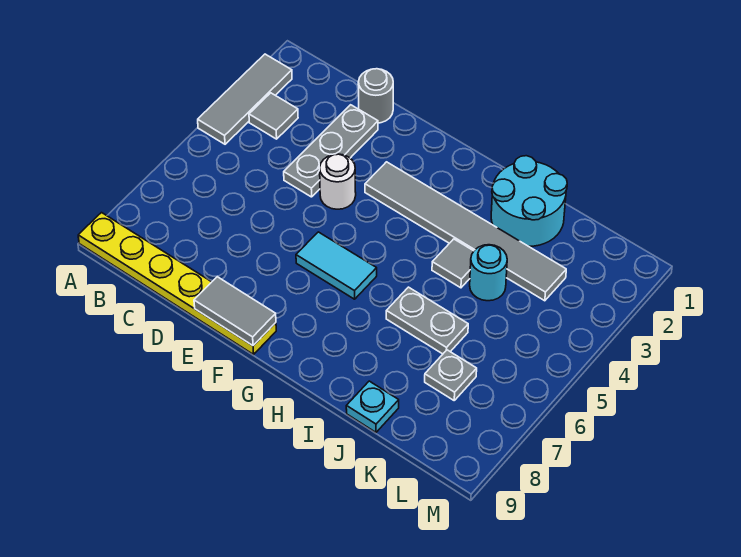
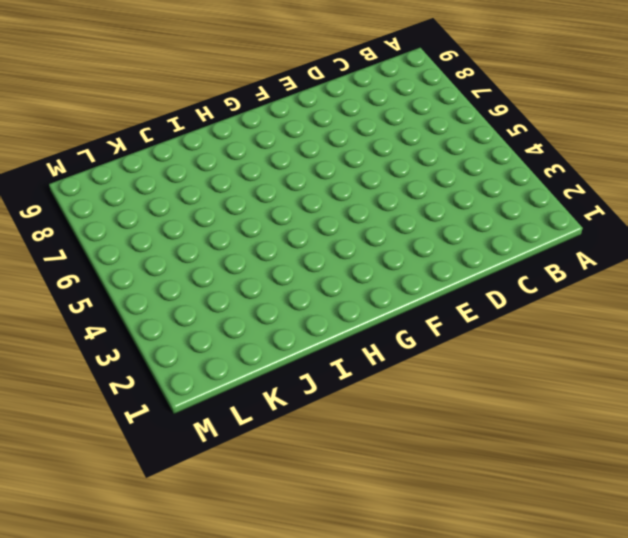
none -> grey tile A2:A4 level 1
none -> yellow plate A9:F9 level 1
none -> grey tile B3 level 1

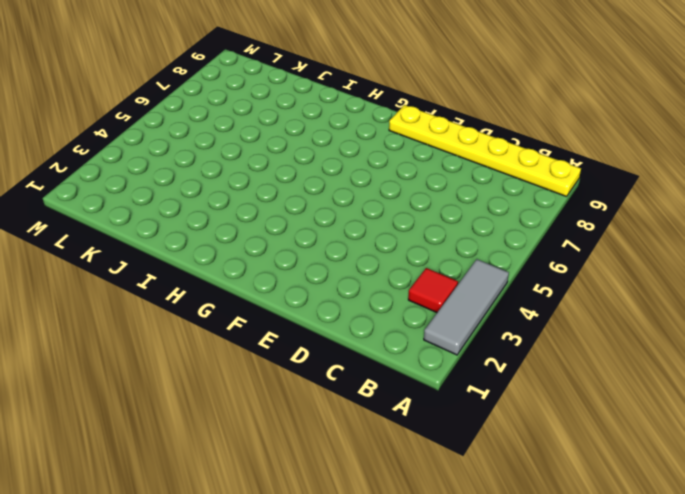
red tile B3 level 1 -> grey tile B3 level 1
none -> grey round brick D1 level 1
none -> grey plate D2:D4 level 1
none -> white round brick E4 level 1

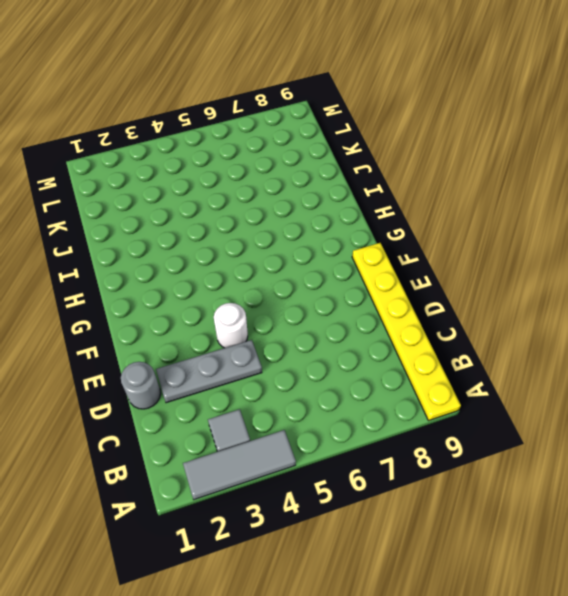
none -> grey tile F3:K3 level 1
none -> cyan tile F6:G6 level 1
none -> cyan round brick I1:J2 level 1

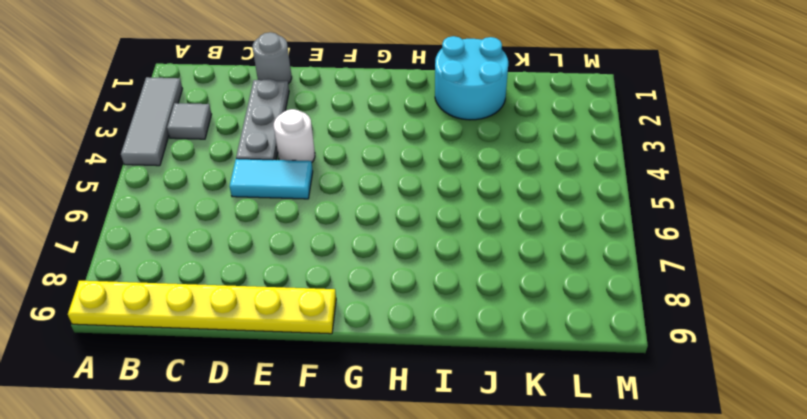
cyan tile D5:E5 level 1 -> cyan tile F6:G6 level 1
none -> grey tile F3:K3 level 1
none -> grey tile I4 level 1
none -> grey plate I6:J6 level 1

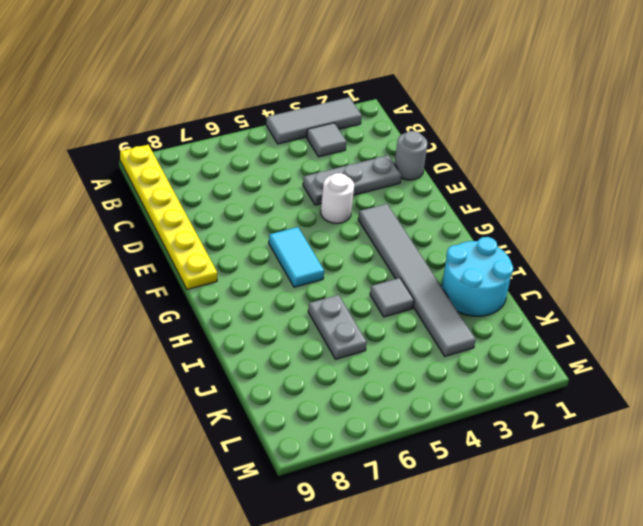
none -> cyan round brick J4 level 1
none -> cyan plate J9 level 1
none -> grey plate K7 level 1

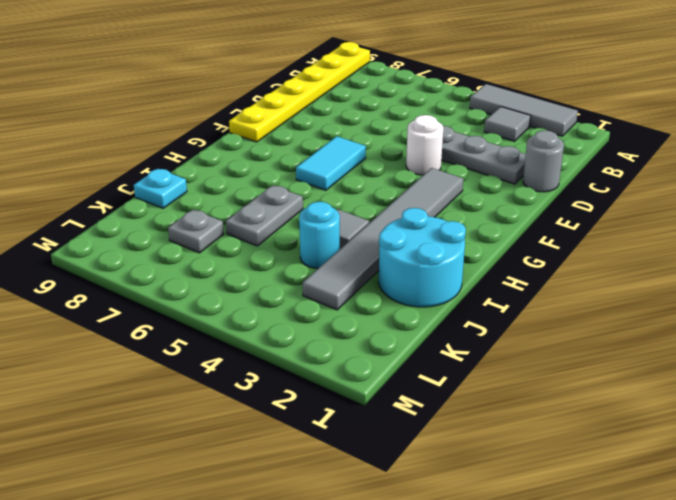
none -> grey tile E9:F9 level 2

